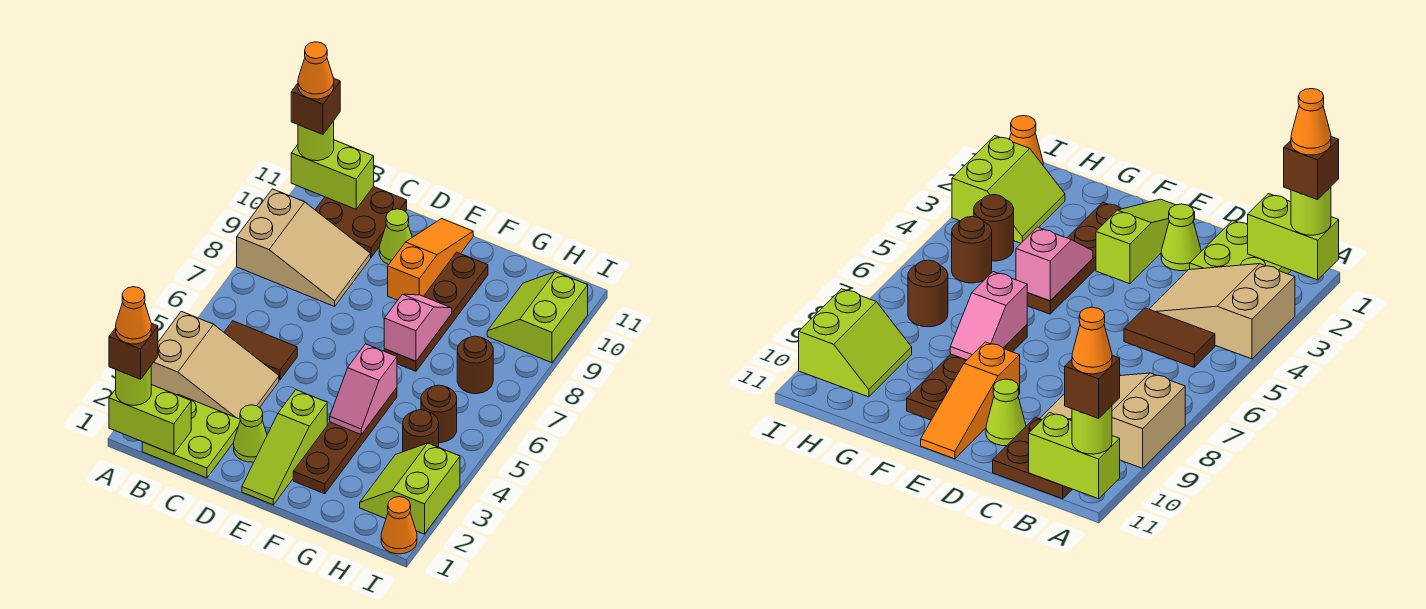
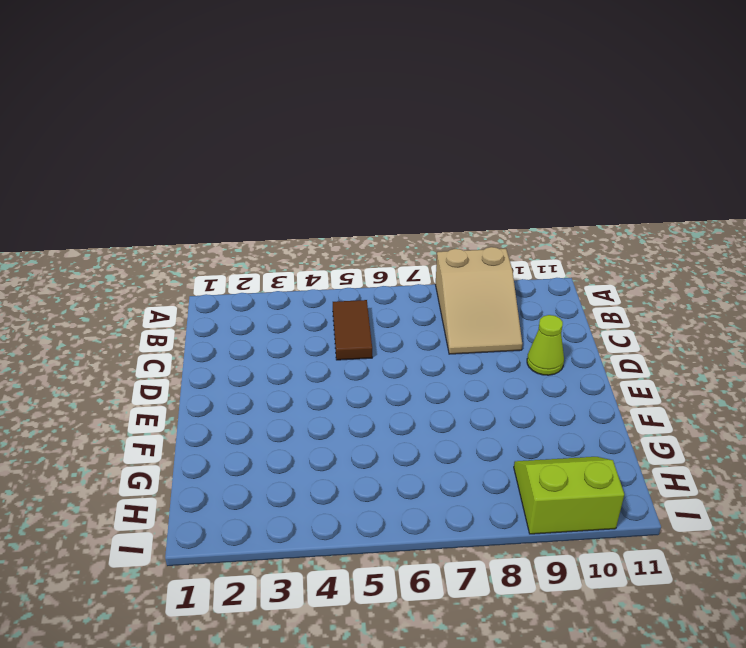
none -> tan slope A3:C4 level 1 top A
none -> lime plate B1:C2 level 1
none -> brown plate B10:C11 level 1

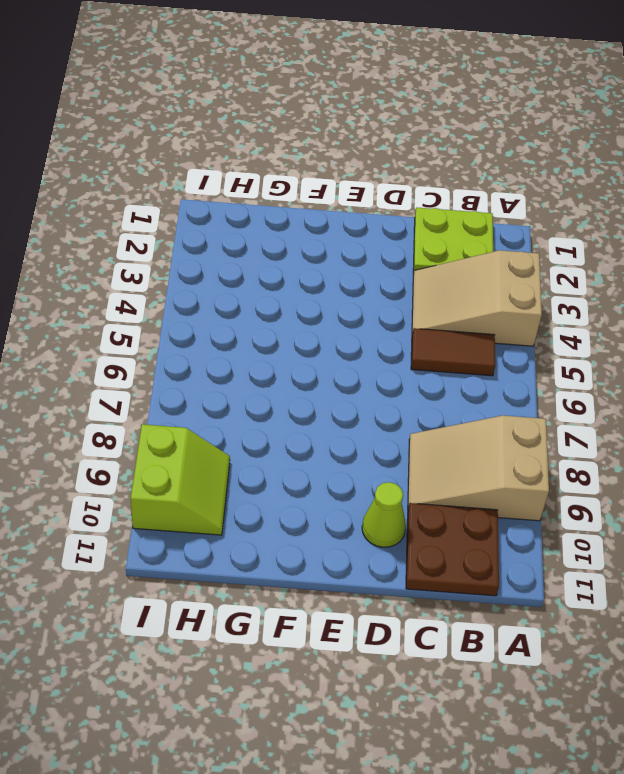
none -> lime cone D2 level 1
none -> lime slope E1:E3 level 1 top 3
none -> orange slope E9:E11 level 1 top 9

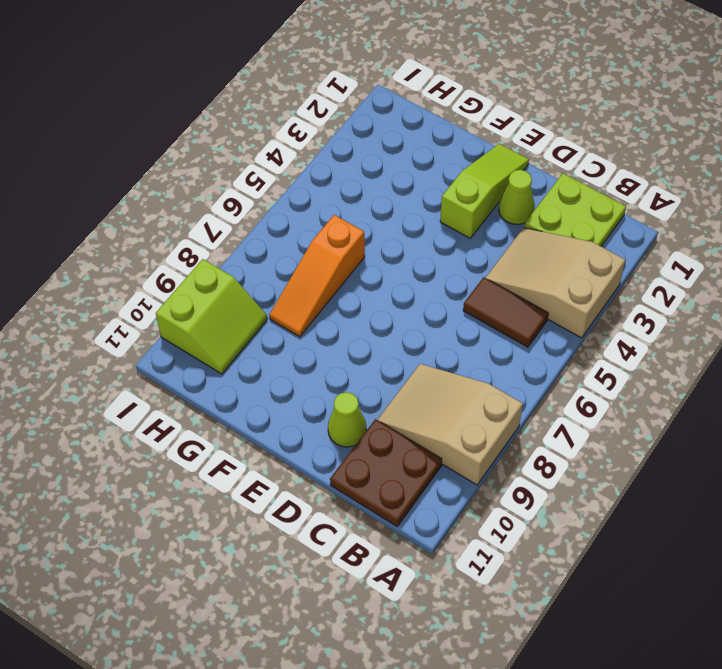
orange slope G6:G8 level 1 top 6 -> orange slope E9:E11 level 1 top 9
none -> brown plate F2:F5 level 1
none -> brown plate F7:F10 level 1
none -> lime slope H2:I3 level 1 top I

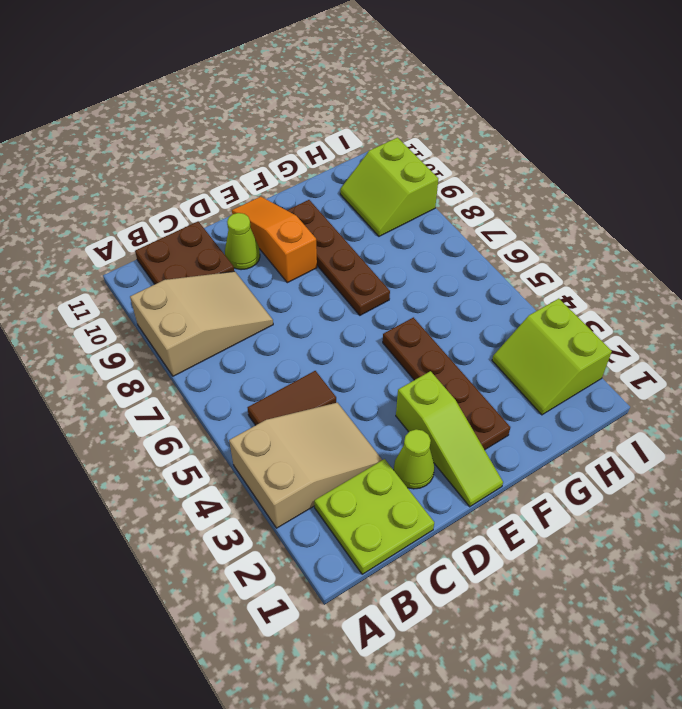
none -> brown round brick H4 level 1
none -> brown round brick H5 level 1
none -> brown round brick H7 level 1

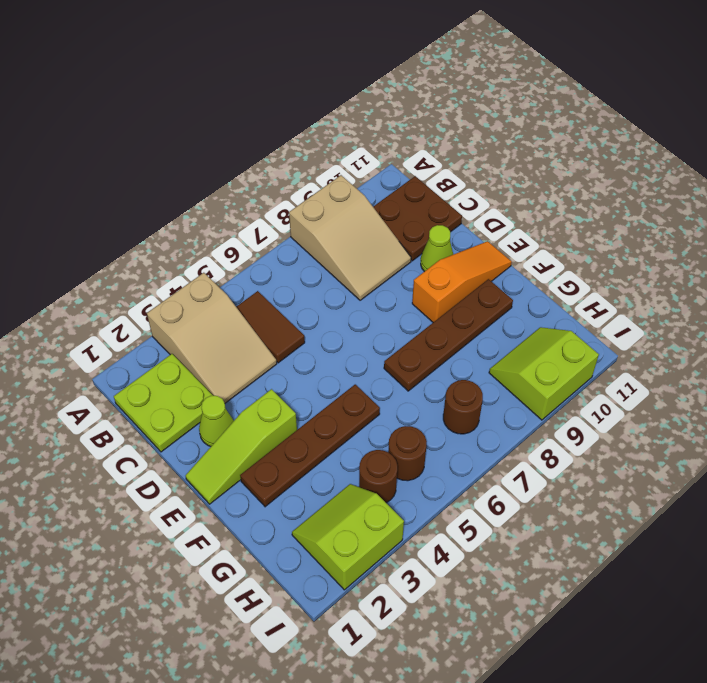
none -> orange cone I1 level 1
none -> lime brick A1:B1 level 2
none -> lime brick A11:B11 level 2

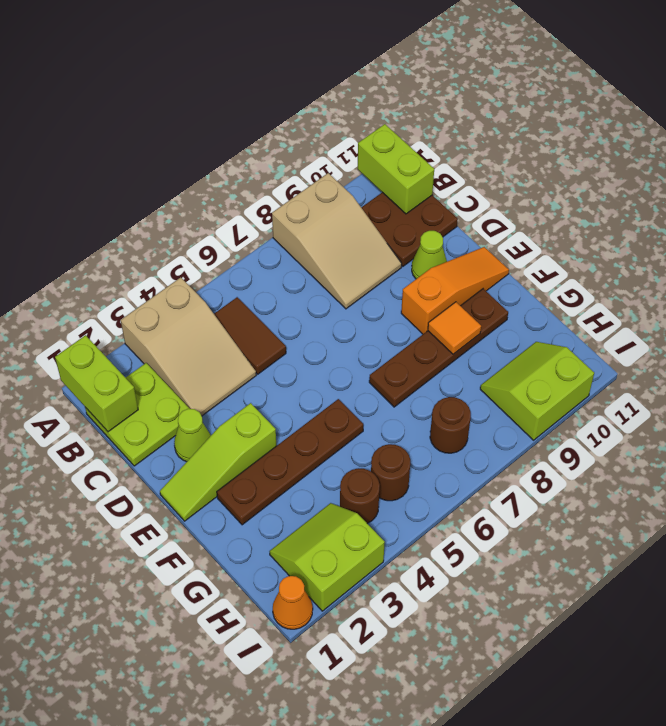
orange tile F9 level 2 -> none
none -> pink slope F4:F5 level 2 top 5
none -> pink slope F7:F8 level 2 top 7
none -> lime round brick A1 level 3

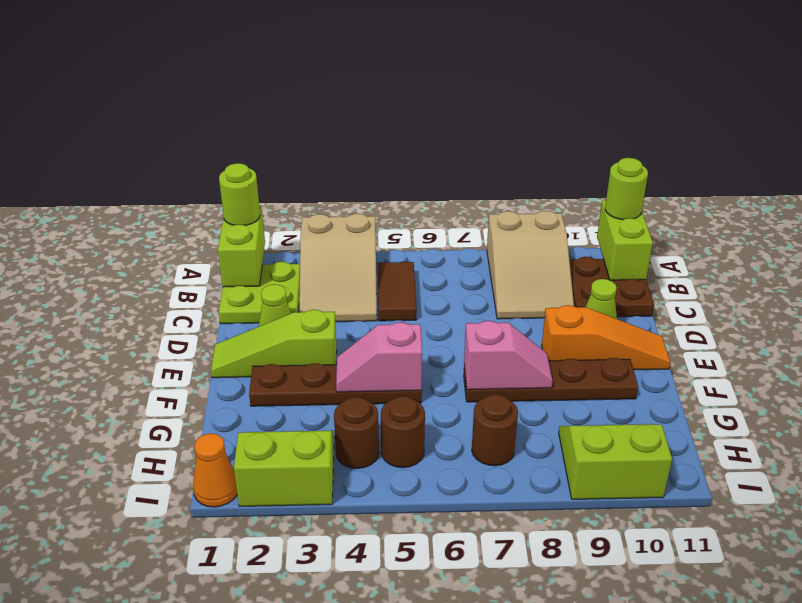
none -> brown brick A1 level 4
none -> brown brick A11 level 4
none -> orange cone A1 level 5

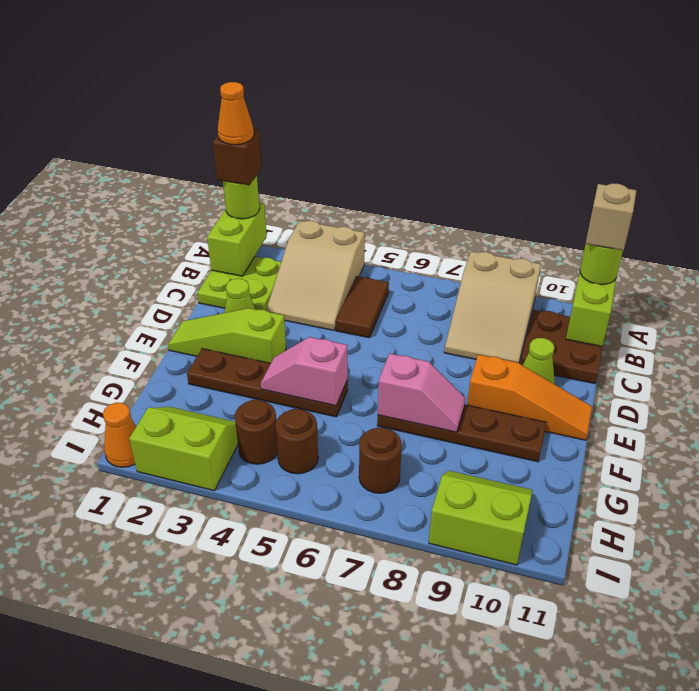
tan brick A11 level 4 -> brown brick A11 level 4
none -> orange cone A11 level 5

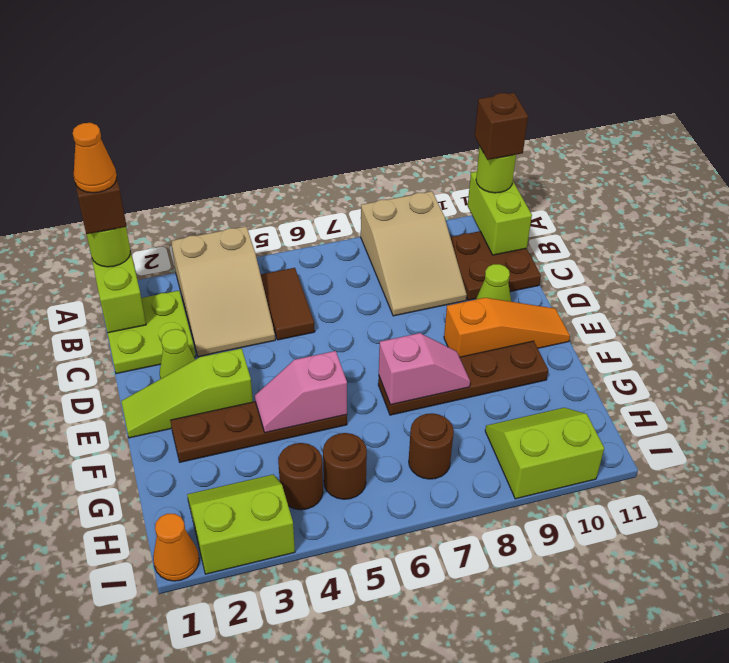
none -> orange cone A11 level 5

